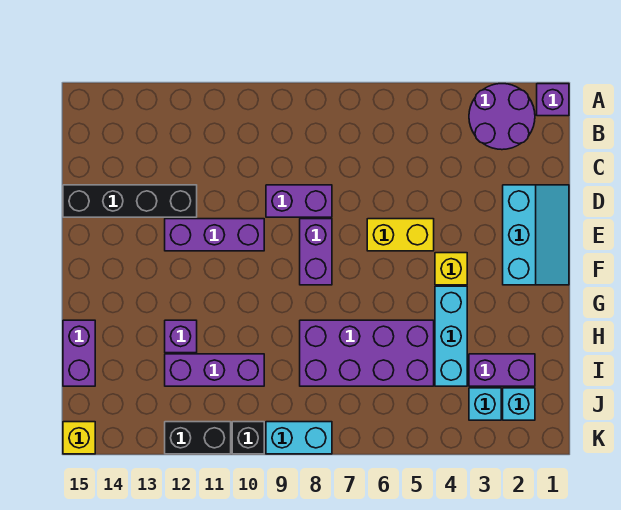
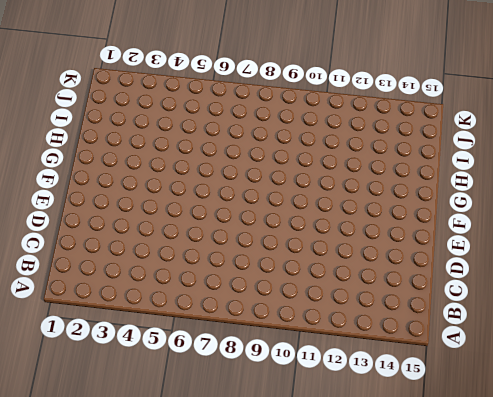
none -> purple brick A1 level 1
none -> purple round brick A2:B3 level 1
none -> cyan slope D1:F2 level 1 top 2

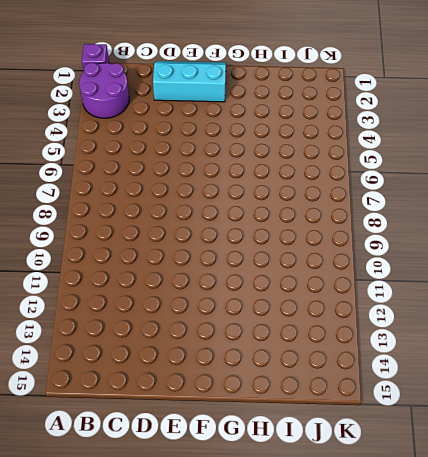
none -> purple brick D8:D9 level 1
none -> black brick D12:D15 level 1
none -> yellow brick E5:E6 level 1

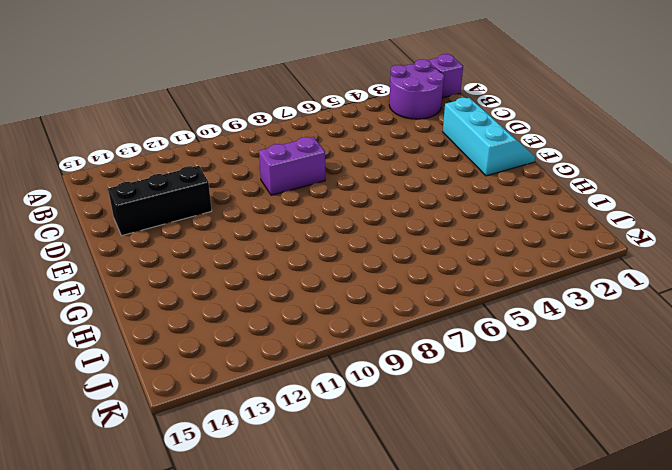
black brick D12:D14 level 1 -> black brick D12:D15 level 1
none -> yellow brick E5:E6 level 1
none -> purple brick E8:F8 level 1
none -> purple brick E10:E12 level 1

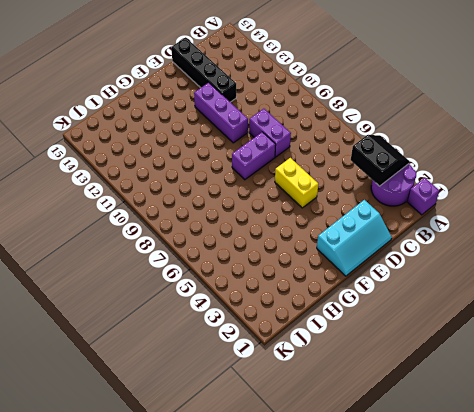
black slope A3:B4 level 2 top B -> none
none -> yellow brick F4 level 1
none -> cyan brick G4:I4 level 1
none -> purple brick H5:I8 level 1

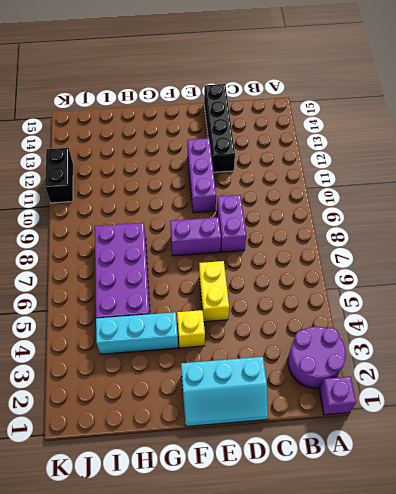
none -> purple brick H12 level 1
none -> purple brick H15:I15 level 1
none -> purple brick I2:I3 level 1

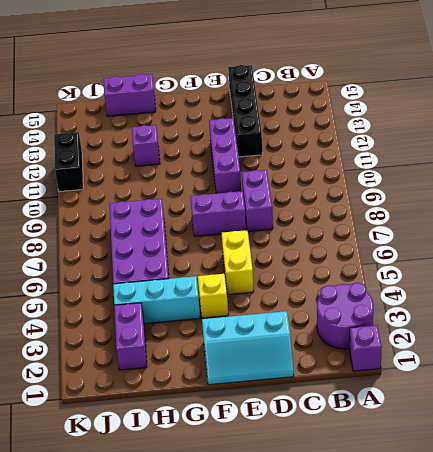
none -> purple brick I10:I12 level 1
none -> cyan brick J2 level 1
none -> cyan brick J3 level 1

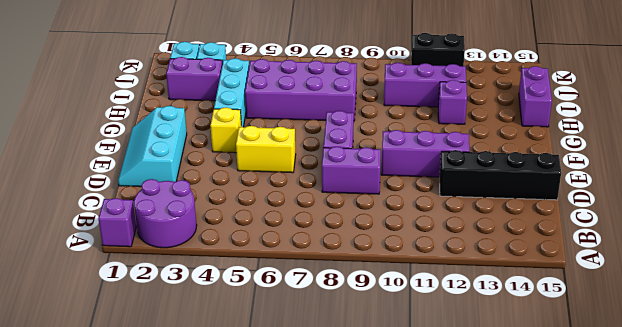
none -> cyan brick K8:K9 level 1
none -> black brick K10 level 1
none -> yellow brick K15 level 1

